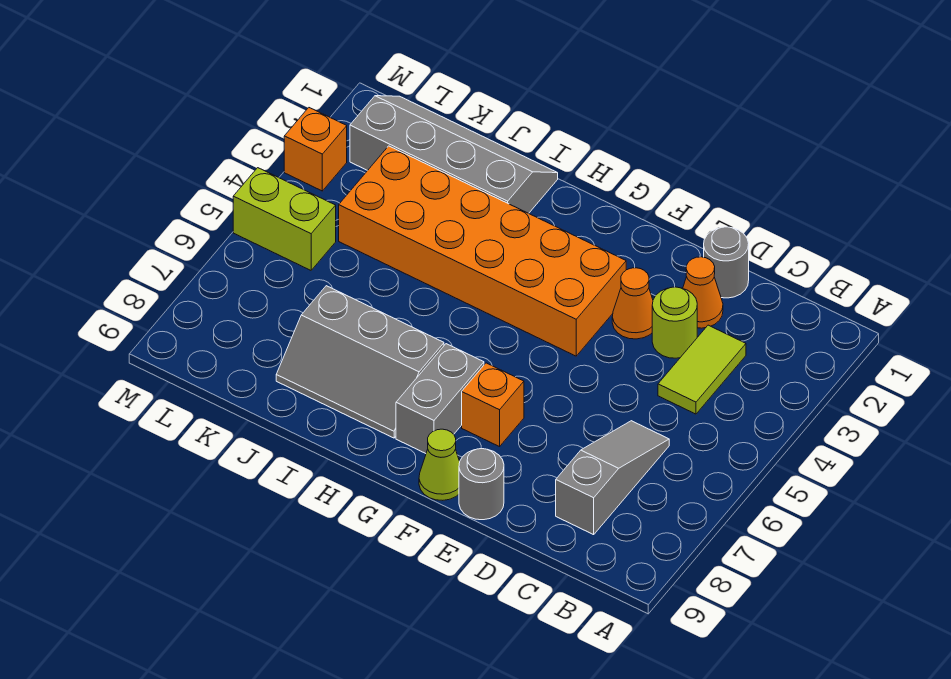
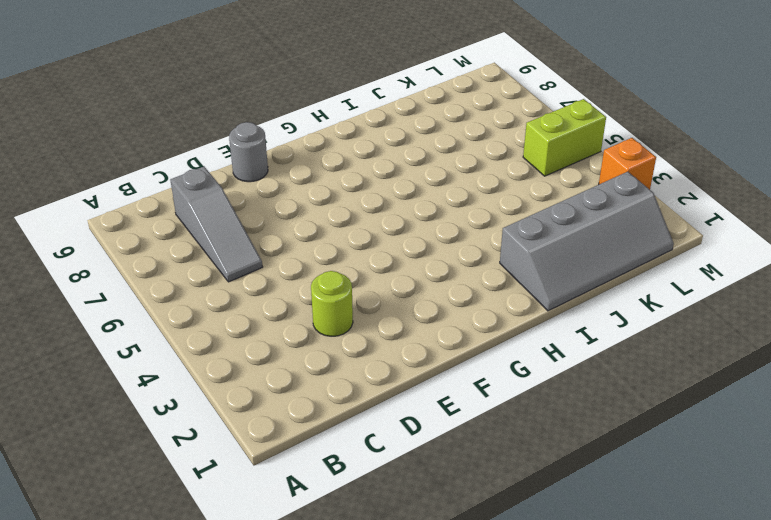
none -> lime tile C3:C4 level 1
none -> grey round brick D1 level 1
none -> orange cone D2 level 1

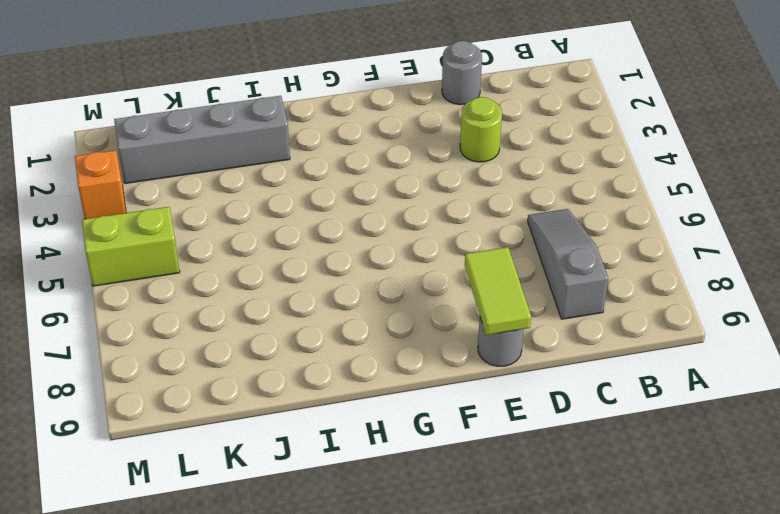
lime tile E8:E9 level 2 -> lime tile C3:C4 level 1
none -> orange cone D2 level 1
none -> orange cone E3 level 1
none -> orange brick F3:K4 level 1

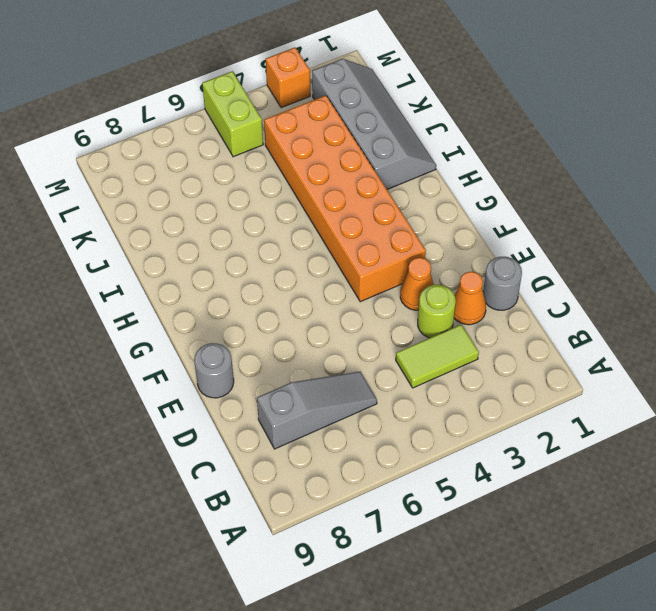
none -> orange brick F7 level 1
none -> lime cone F9 level 1
none -> grey brick G7:G8 level 1

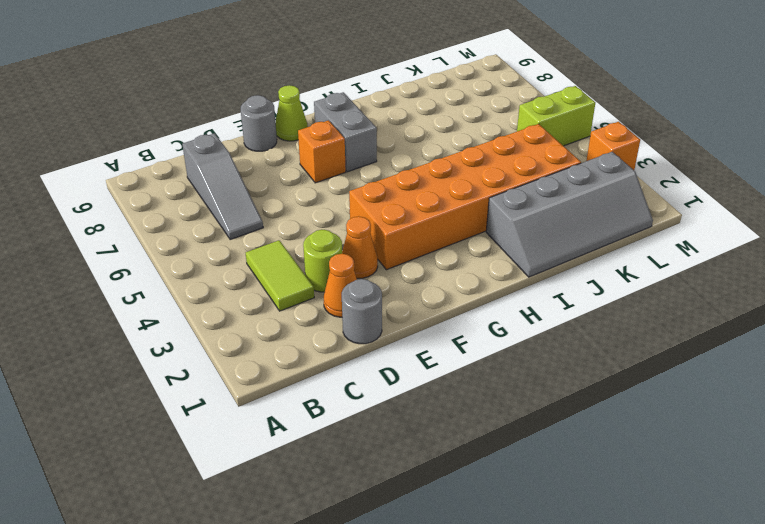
none -> grey slope H7:J8 level 1 top 7

